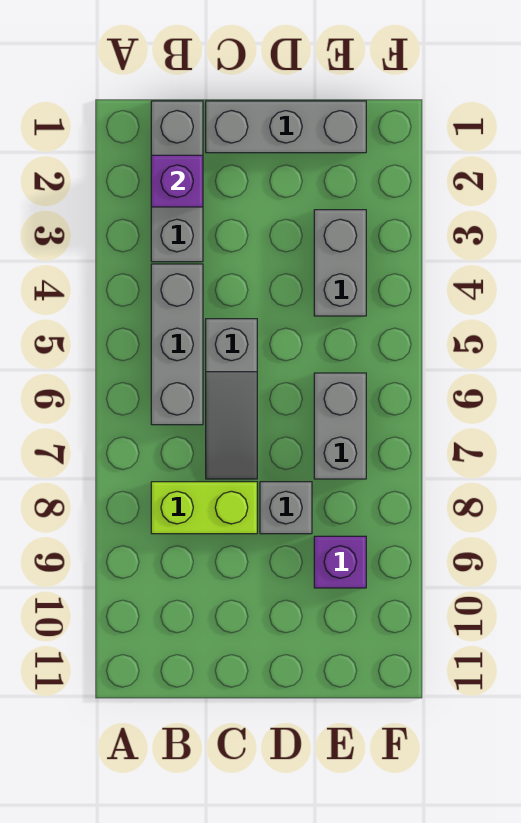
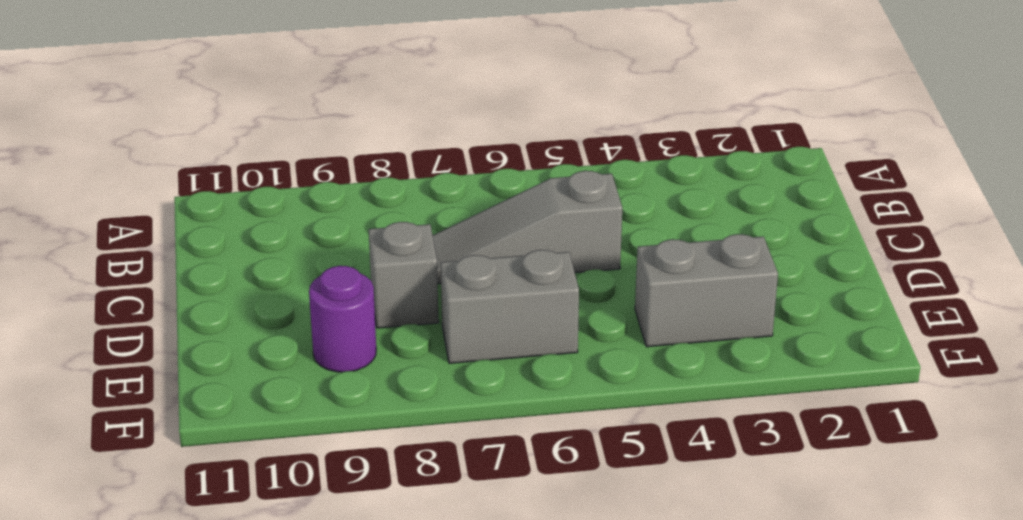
purple round brick E9 level 1 -> purple brick E9 level 1
none -> grey brick B1:B3 level 1
none -> grey brick B4:B6 level 1

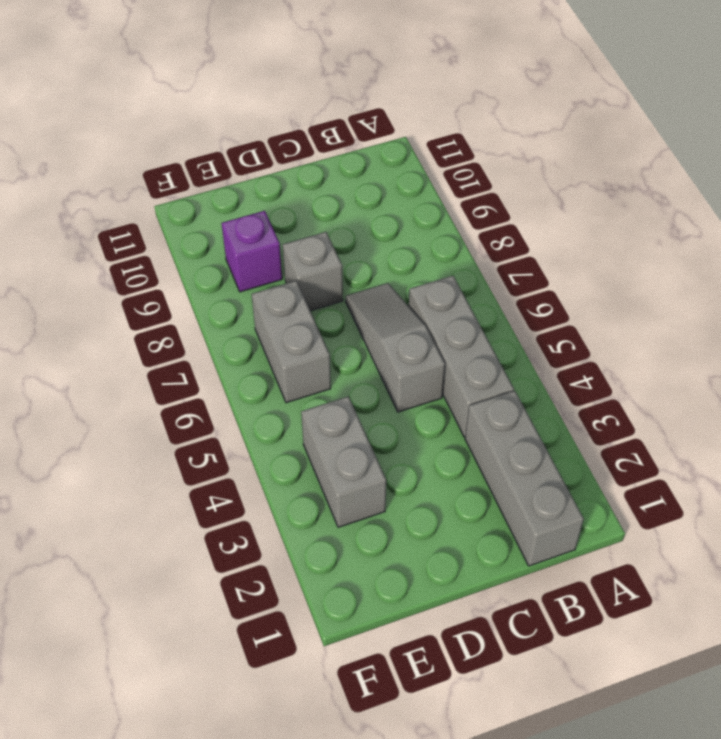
none -> lime brick B8:C8 level 1
none -> grey brick C1:E1 level 1

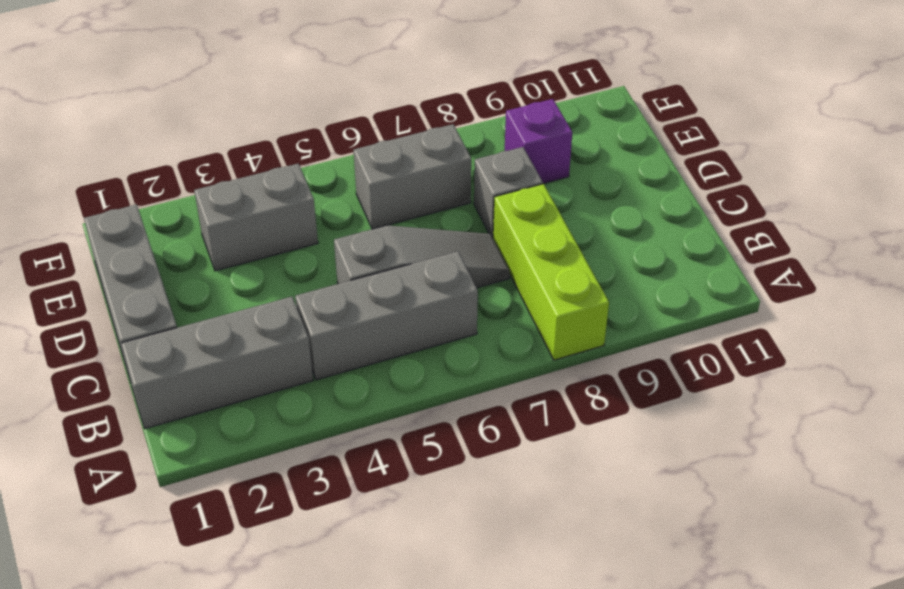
lime brick A8:C8 level 1 -> lime brick B8:C8 level 1
none -> purple brick B2 level 2

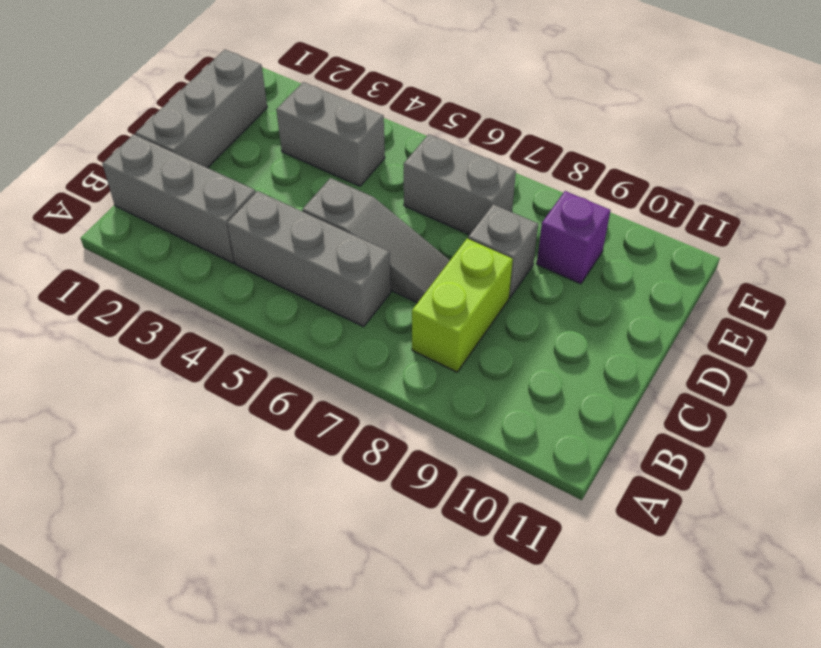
none -> purple brick B2 level 2

